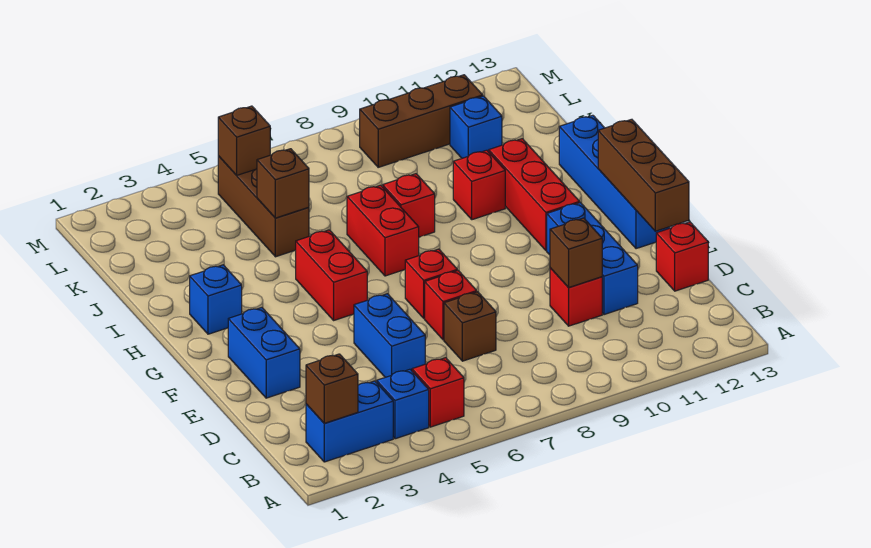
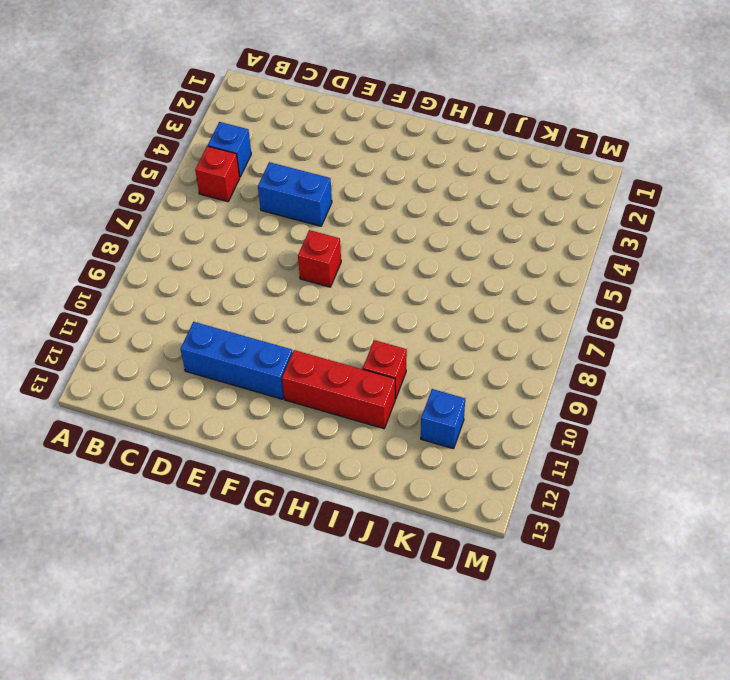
none -> blue brick B2:B3 level 1
none -> brown brick D7 level 1
none -> red brick D10 level 1

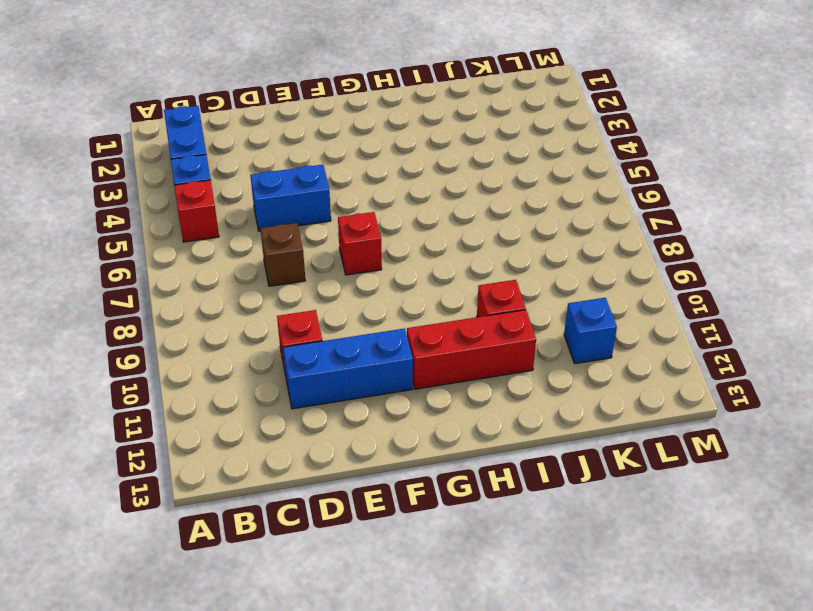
none -> red brick D13 level 1
none -> blue brick E2:F2 level 1
none -> red brick E7 level 1

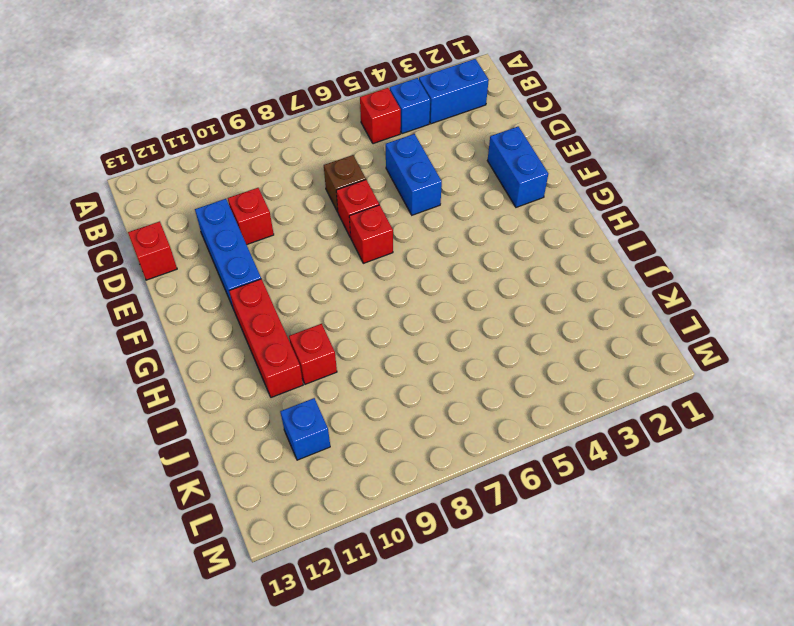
none -> blue brick F13:I13 level 1
none -> red brick G5:H5 level 1
none -> blue brick H2 level 1

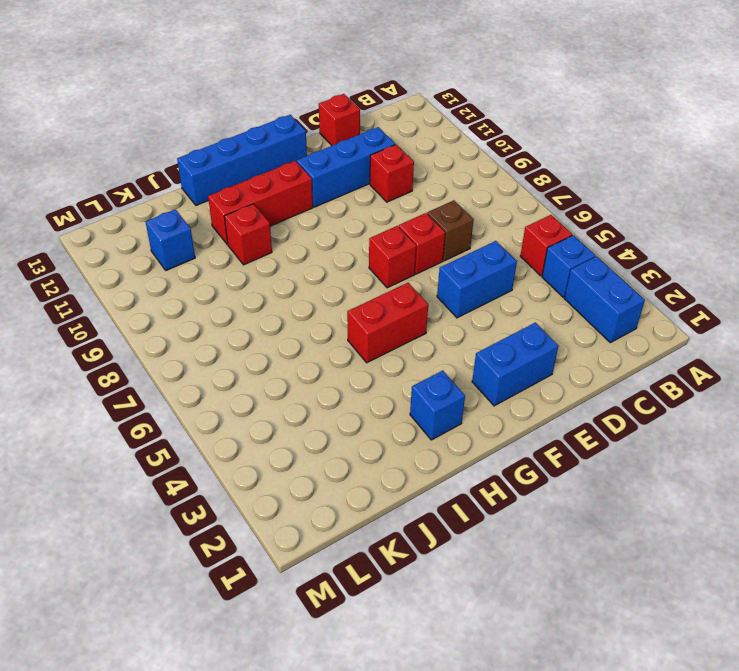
none -> red brick H7:I7 level 1
none -> red brick I8 level 1
none -> brown brick J5:L5 level 1

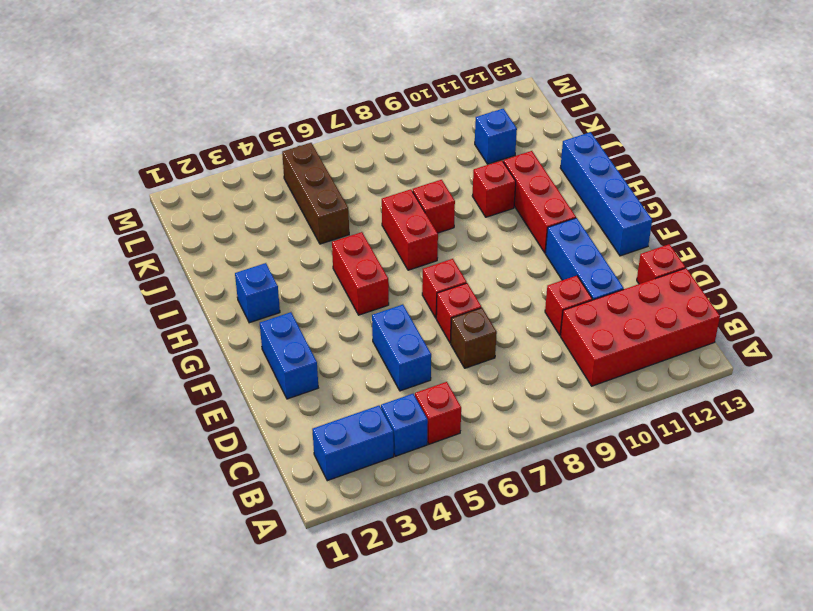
red brick B10:C13 level 1 -> none
none -> brown brick L9:L11 level 1
none -> brown brick B2 level 2
none -> brown brick D10 level 2

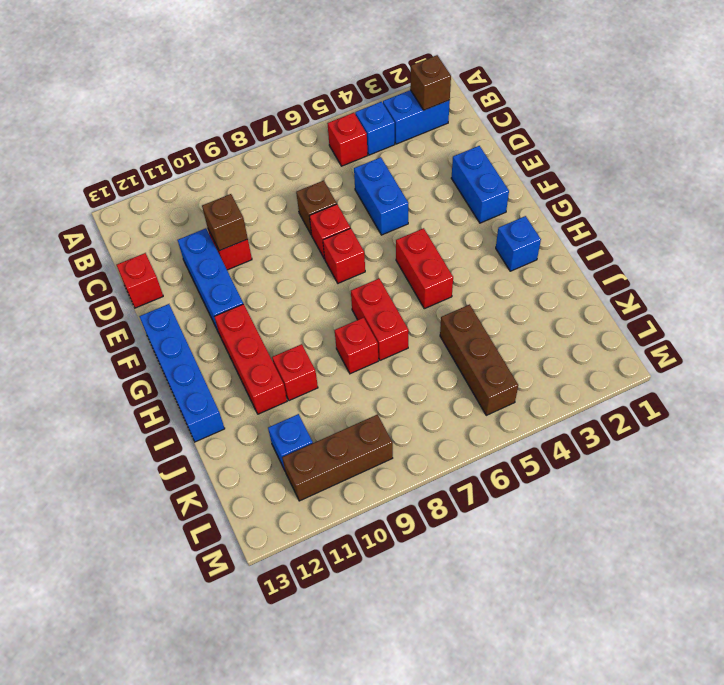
none -> brown brick E13:G13 level 2
none -> brown brick J5 level 2
none -> brown brick L5 level 2

